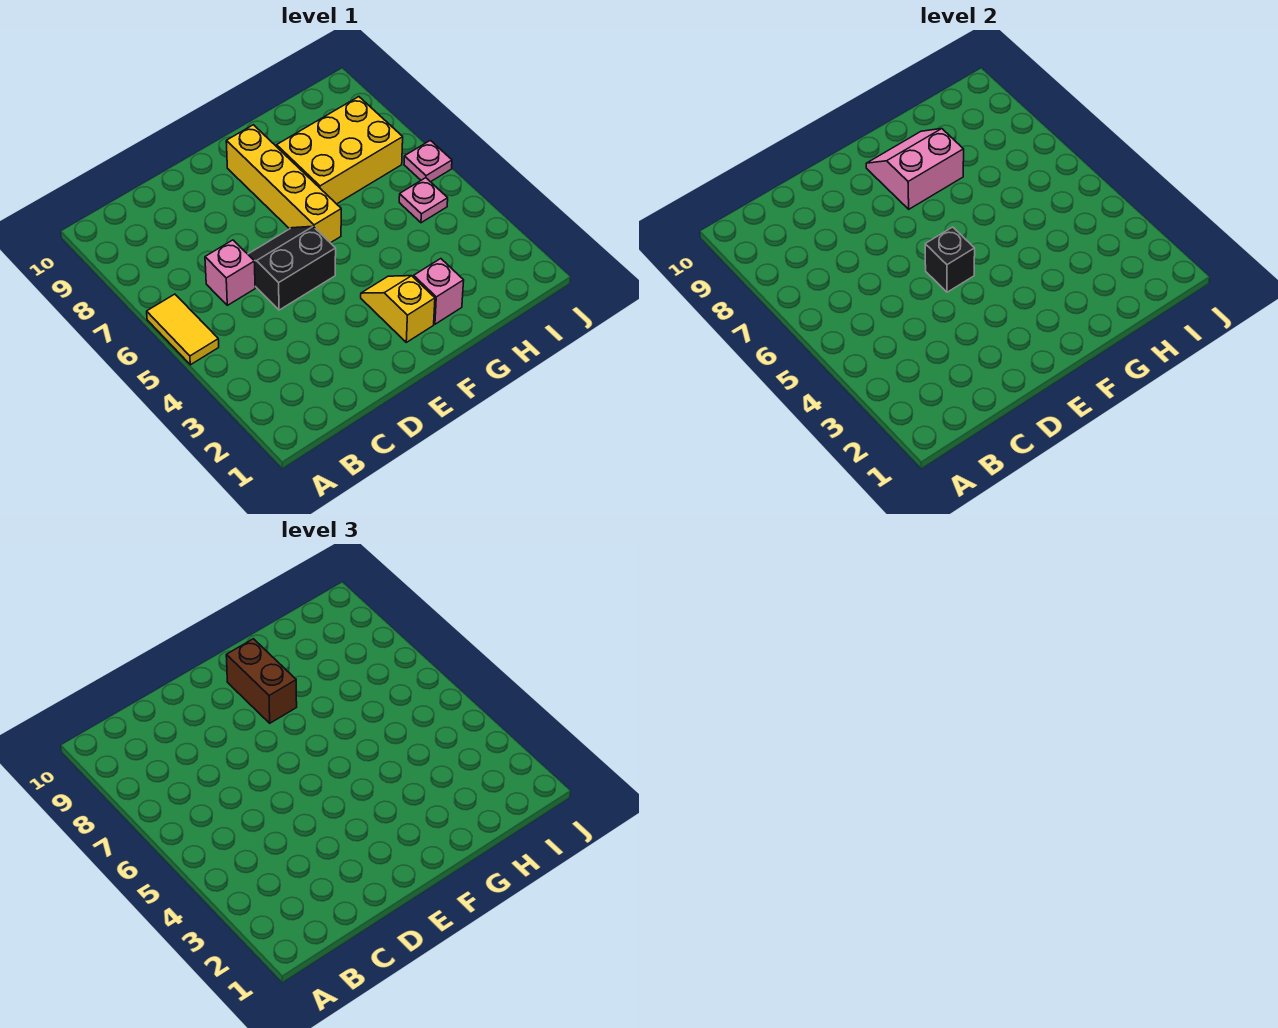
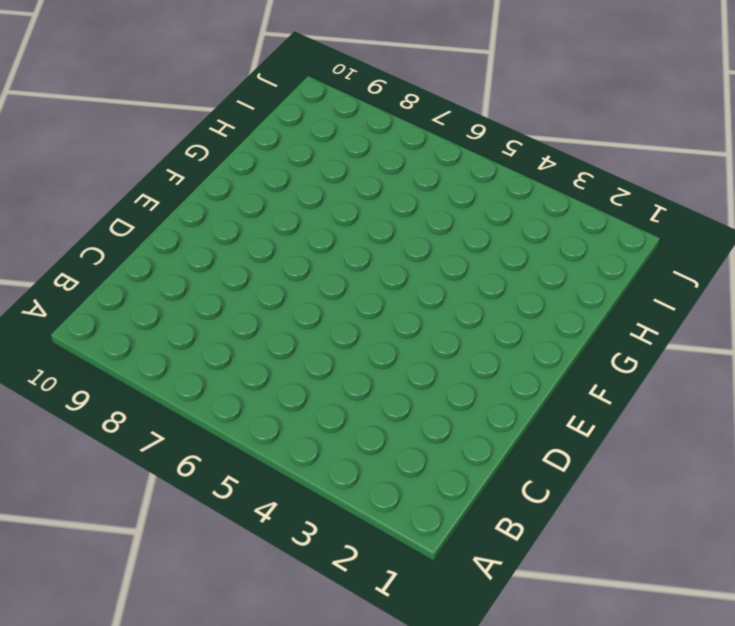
none -> yellow tile A5:A6 level 1
none -> pink brick C6 level 1
none -> black slope D5:E6 level 1 top 5

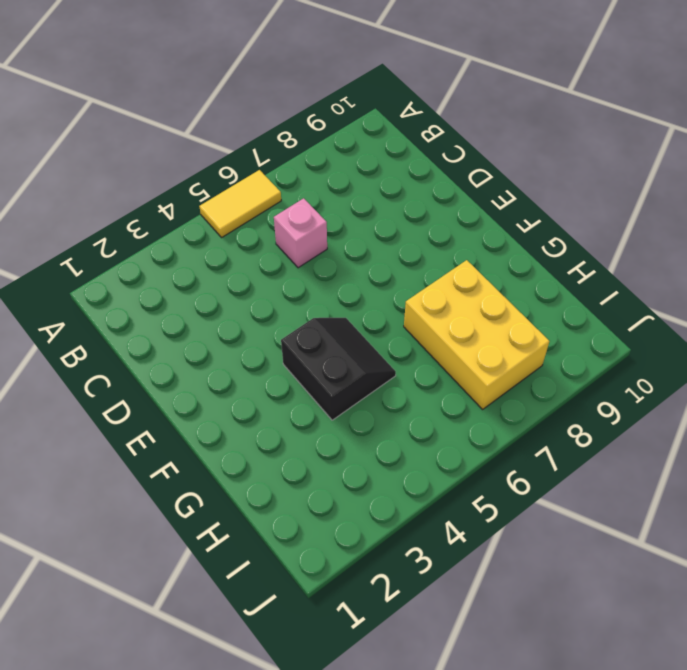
black slope F4:G5 level 1 top 4 -> black slope D5:E6 level 1 top 5
none -> yellow slope F2:F3 level 1 top 2
none -> yellow brick F6:F9 level 1
none -> pink brick G2 level 1

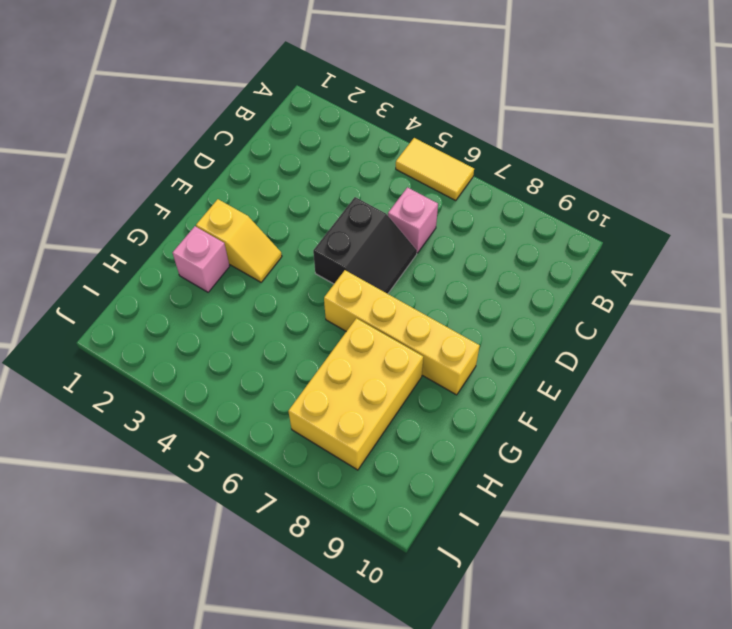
none -> pink plate I5 level 1
none -> pink plate J6 level 1
none -> black brick E5 level 2

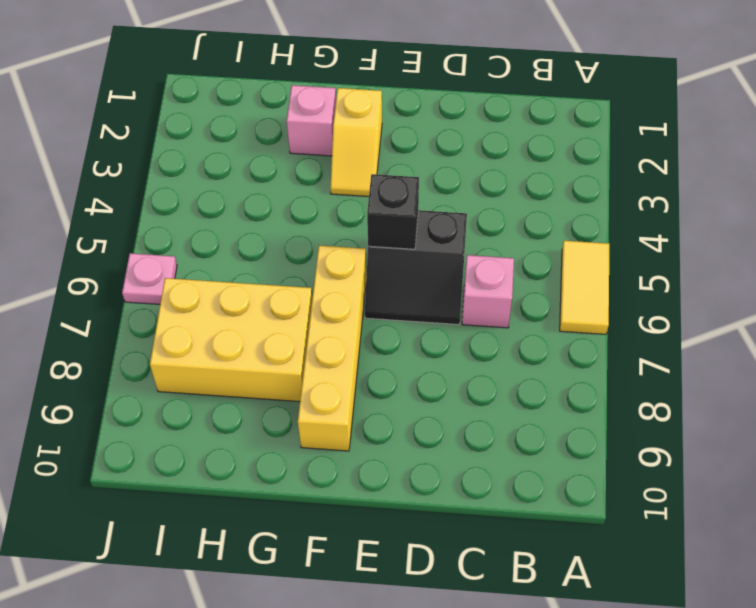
none -> pink plate I5 level 1
none -> pink slope F8:G9 level 2 top 8
none -> brown brick F8:F9 level 3

